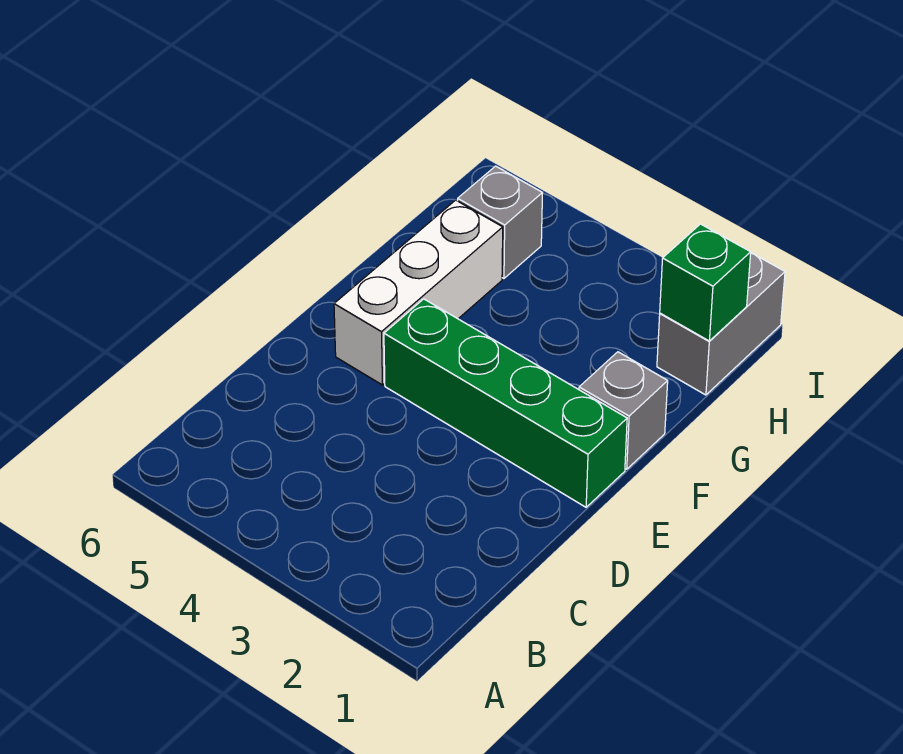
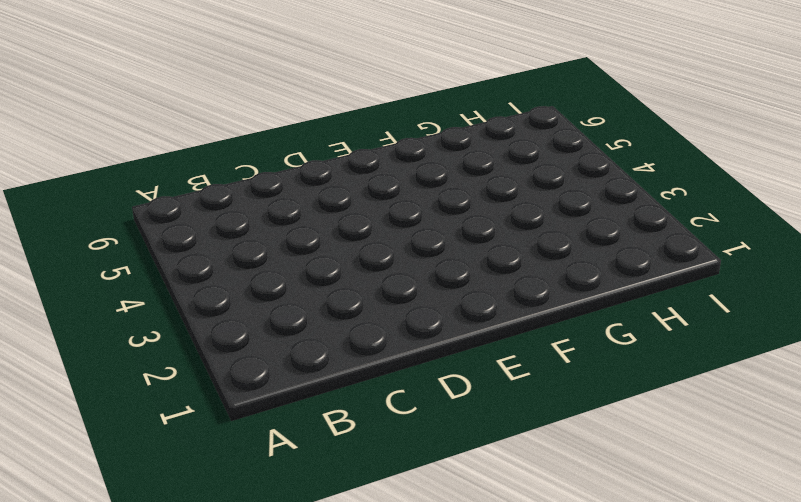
none -> green brick E1:E4 level 1
none -> white brick E5:G5 level 1

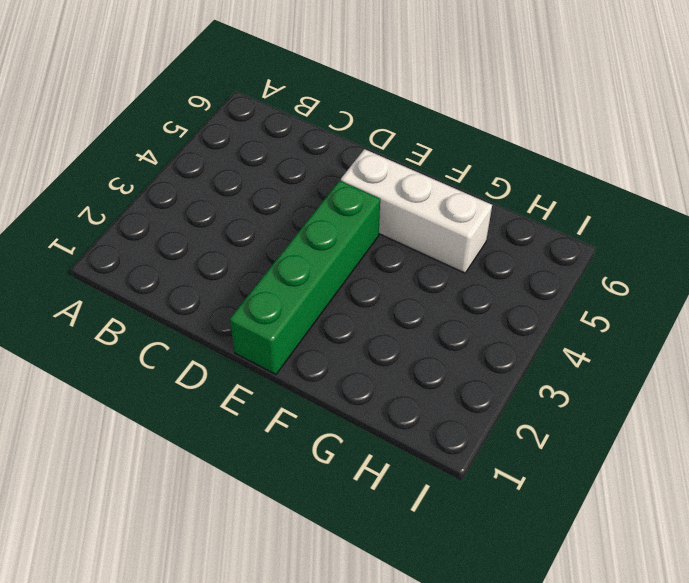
none -> grey brick F1 level 1
none -> grey brick H1:I1 level 1

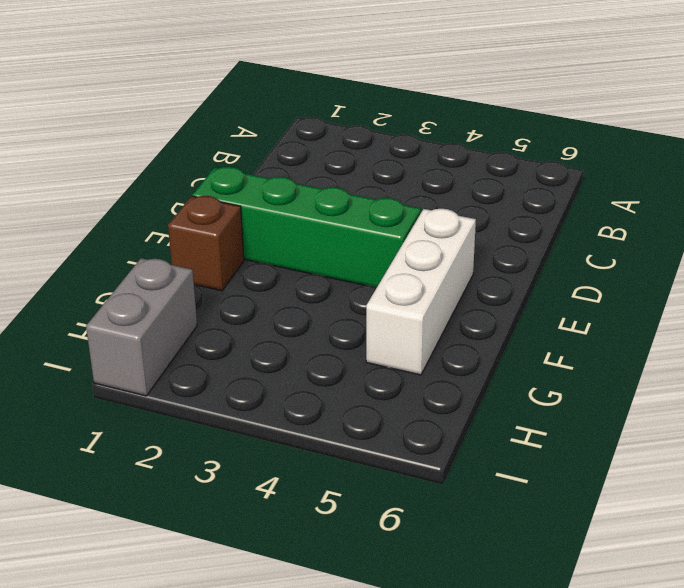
brown brick F1 level 1 -> grey brick F1 level 1
none -> grey brick H5 level 1
none -> green brick H1 level 2

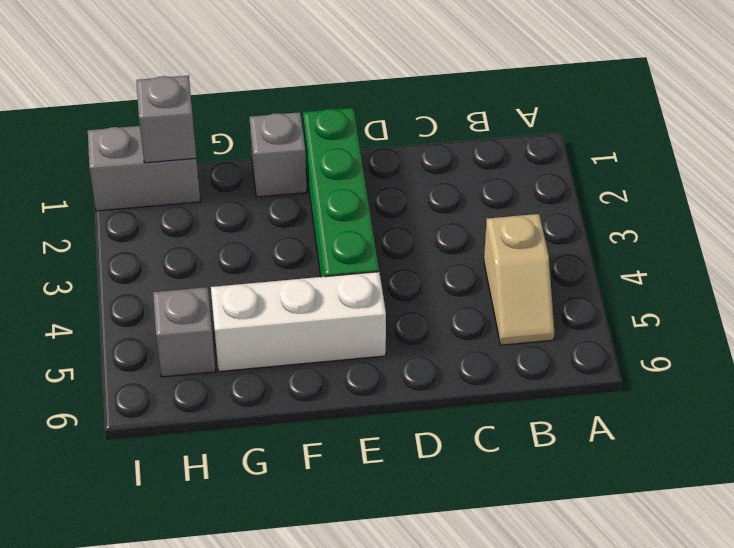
tan slope B4:B5 level 1 top 4 -> none
grey brick H1 level 2 -> green brick H1 level 2

